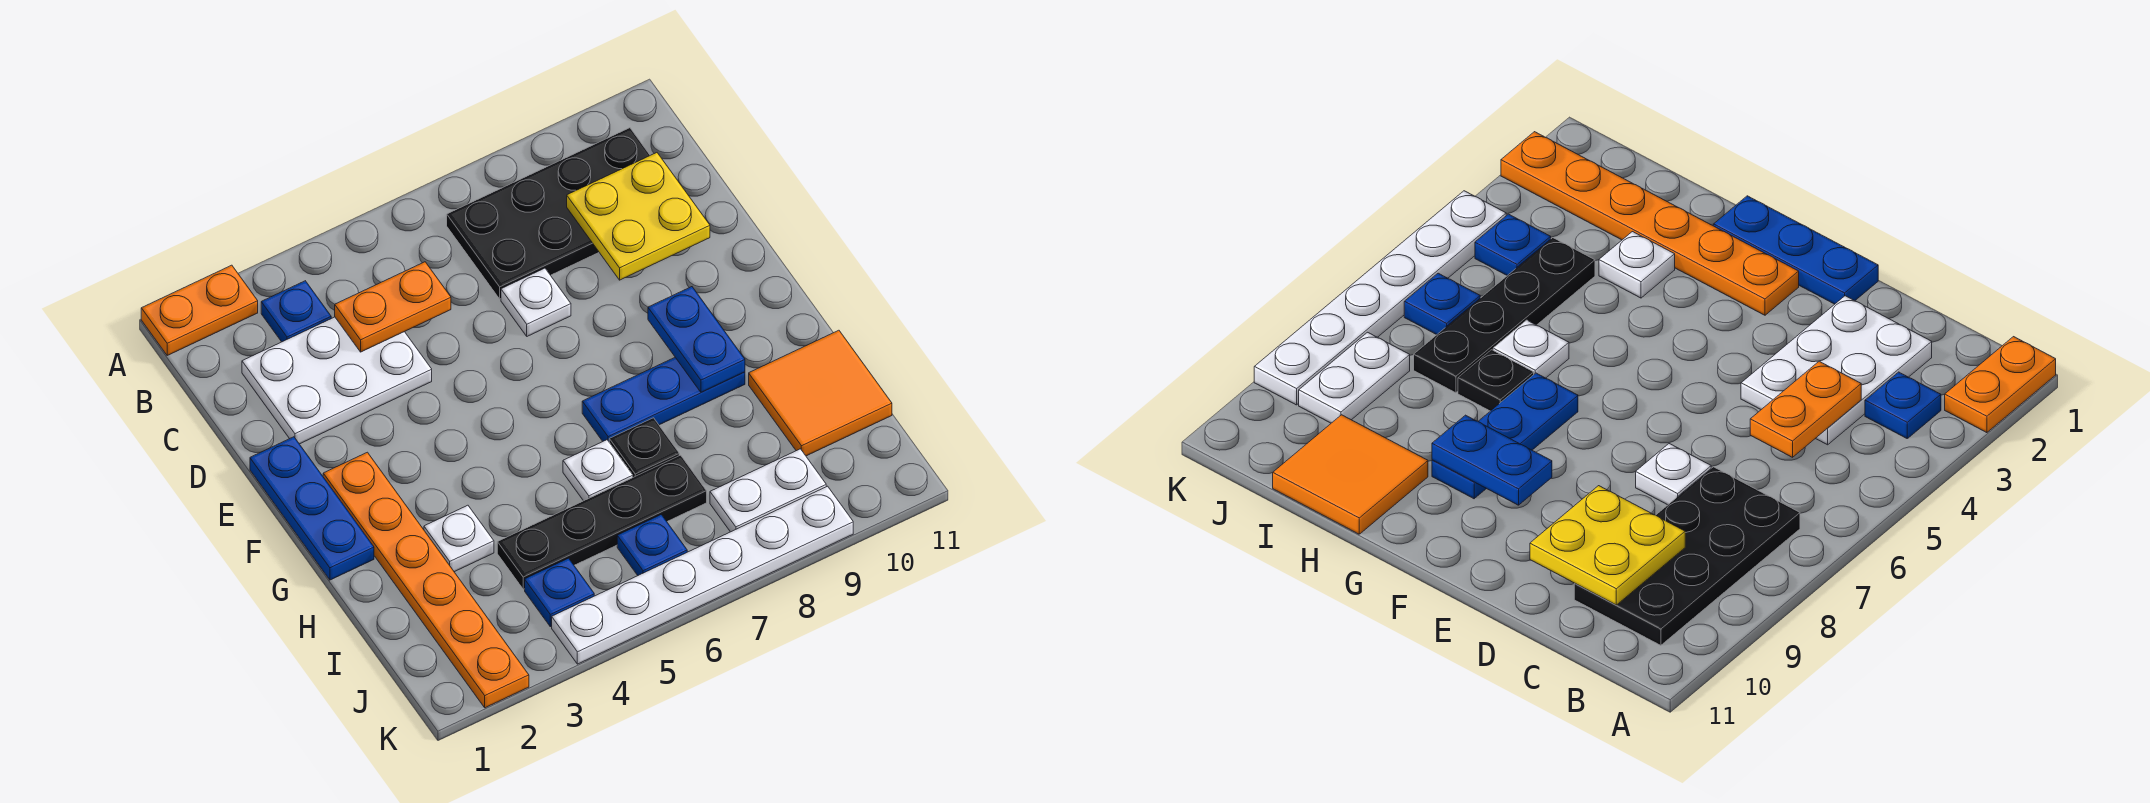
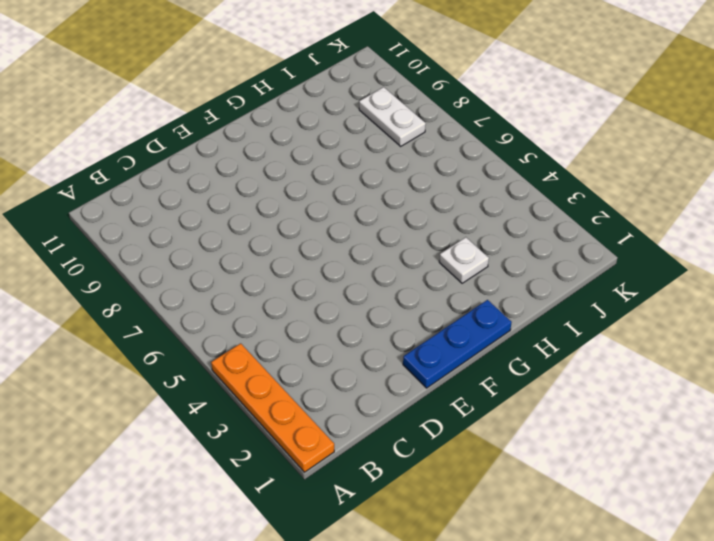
orange plate A1:A4 level 1 -> orange plate A1:A2 level 1
none -> blue plate B3 level 1
none -> black plate B7:C10 level 1
none -> white plate C2:D4 level 1

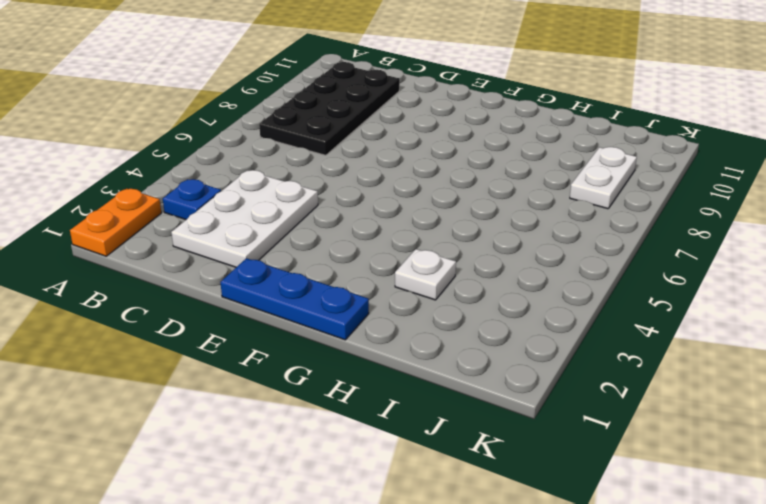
none -> white plate D7 level 1
none -> orange plate F2:K2 level 1
none -> blue plate G7:G9 level 1

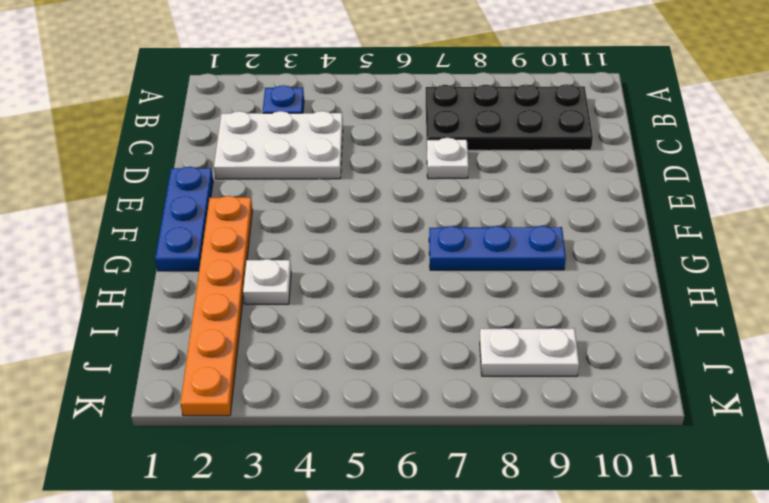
none -> orange plate A1:A2 level 1
none -> white plate H6 level 1
none -> black plate H7 level 1

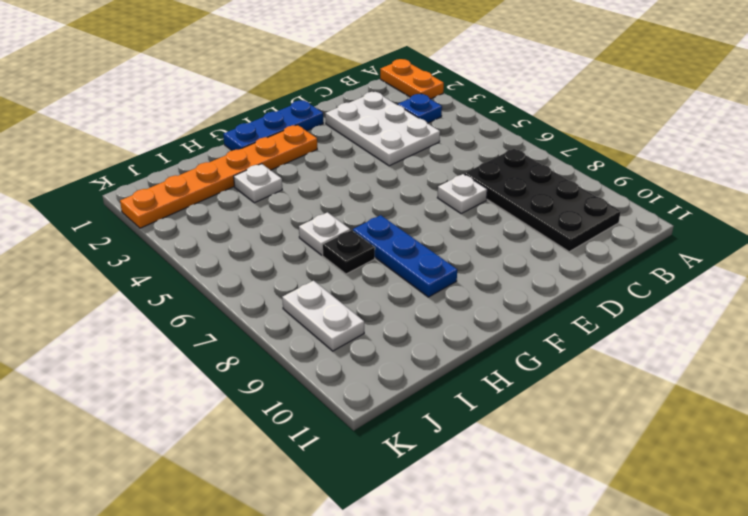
none -> orange tile H10:I11 level 1
none -> black plate I4:I7 level 1
none -> blue plate J4 level 1

